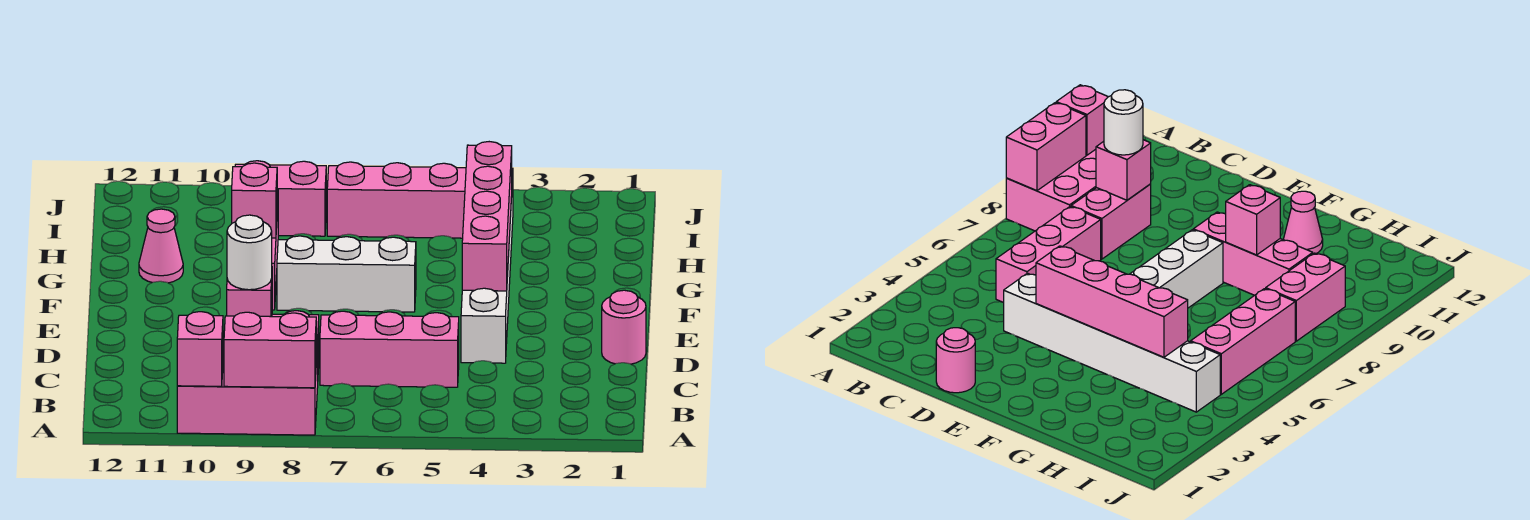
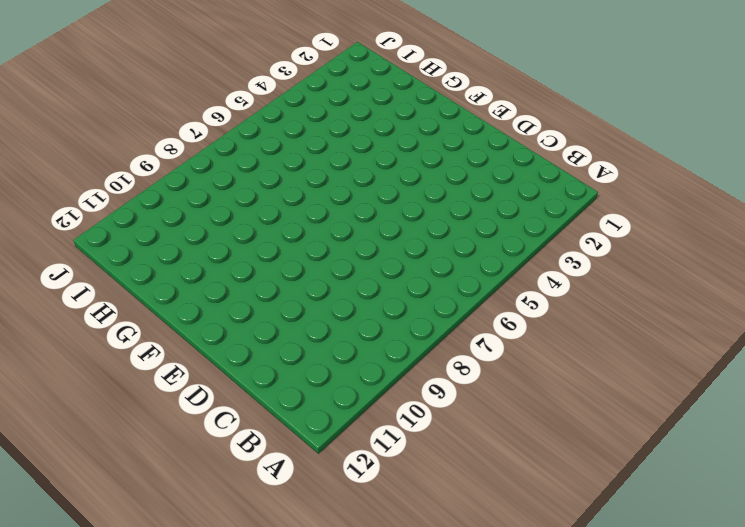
none -> pink brick A8:B10 level 1
none -> pink brick C5:C7 level 1
none -> pink brick C8:C9 level 1

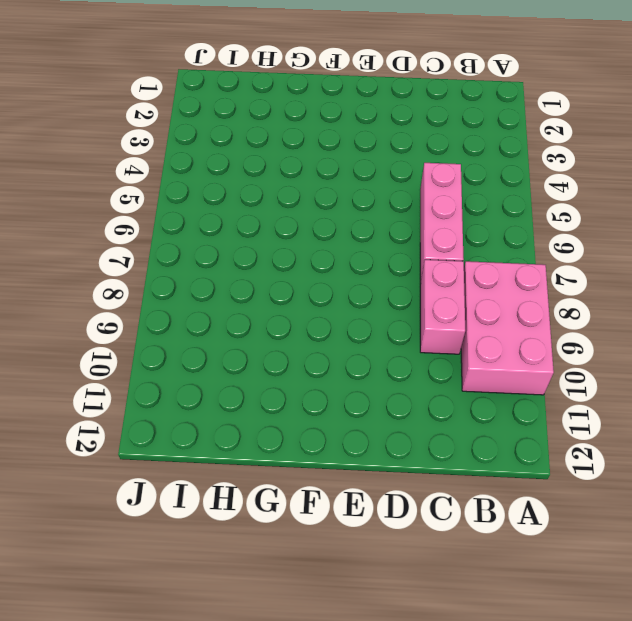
none -> pink round brick D1 level 1
none -> white brick D4:I4 level 1
none -> white brick F6:F8 level 1

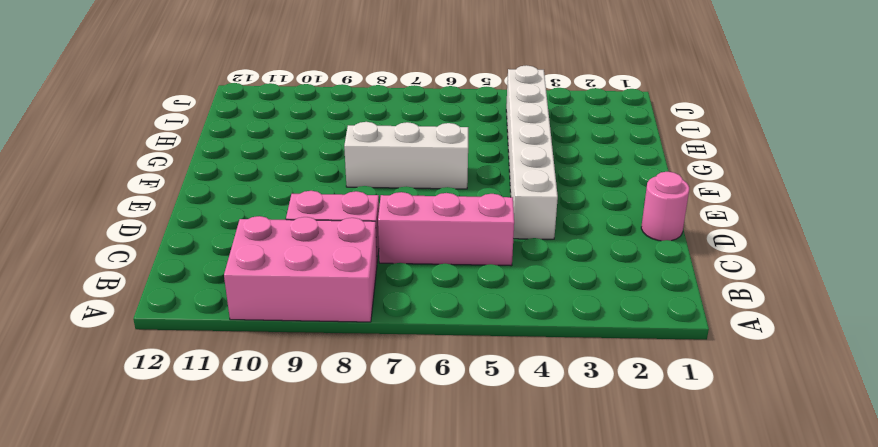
none -> pink brick F9:H9 level 1
none -> pink cone G11 level 1
none -> pink brick I5:I7 level 1

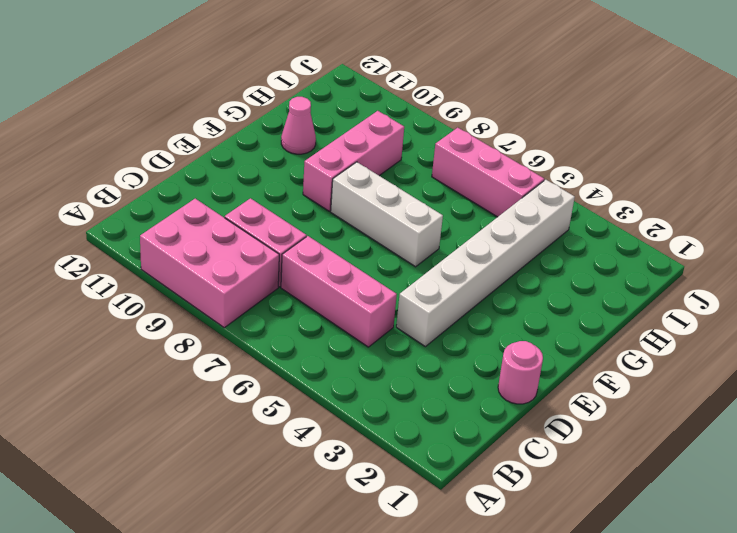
none -> pink brick I8:I9 level 1
none -> pink brick A8:A9 level 2
none -> pink brick A10 level 2

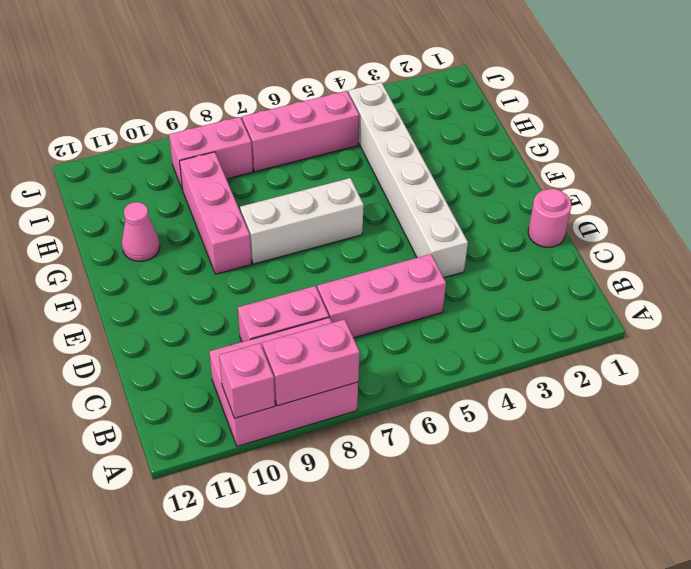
none -> pink brick C9 level 2
none -> pink brick E4:H4 level 2
none -> pink brick G9 level 2

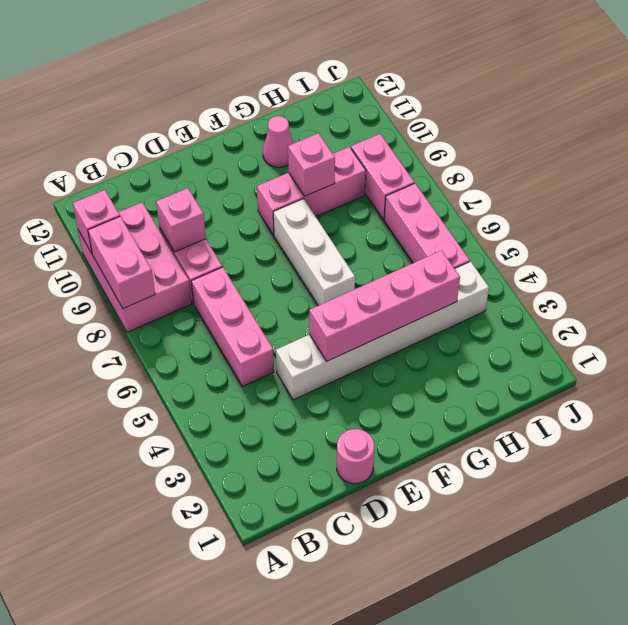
none -> white round brick C9 level 3

